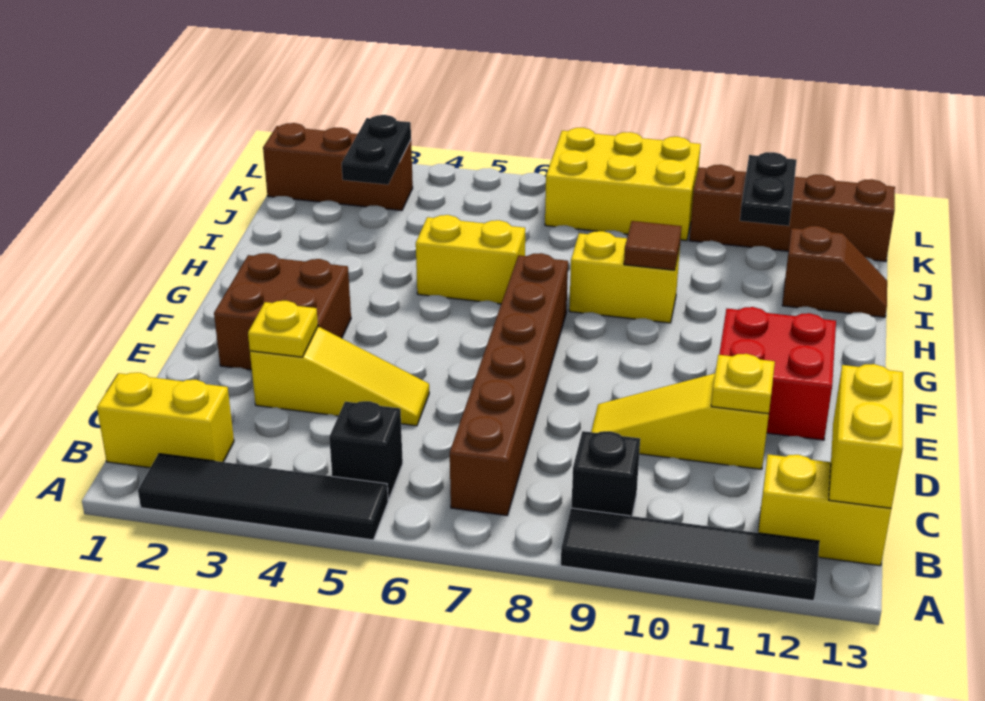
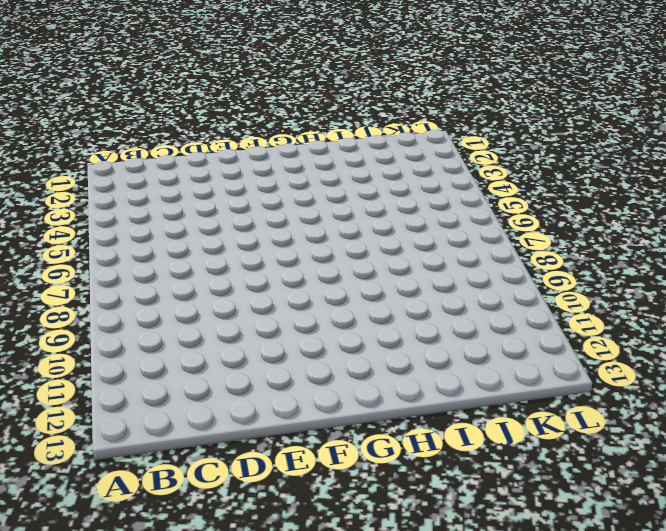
none -> black tile A2:A5 level 1
none -> black tile A9:A12 level 1
none -> yellow brick B1:B2 level 1

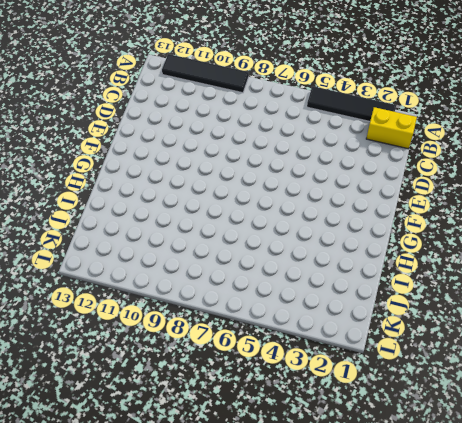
none -> black brick B5 level 1
none -> brown brick B7:G7 level 1
none -> black brick B9 level 1

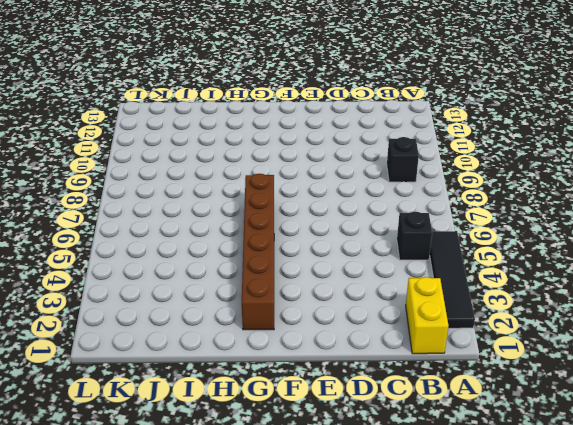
brown brick G2:G7 level 1 -> brown brick B7:G7 level 1
none -> black tile A9:A12 level 1
none -> yellow brick B12:B13 level 1
none -> yellow slope D3:D5 level 1 top 3

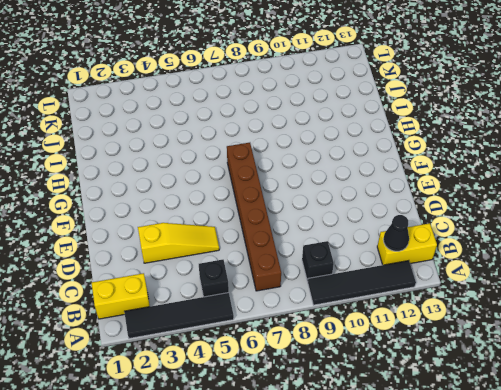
black cone B12 level 2 -> none
none -> yellow slope D9:D11 level 1 top 11
none -> brown brick E2:F3 level 1
none -> red brick E11:F12 level 1

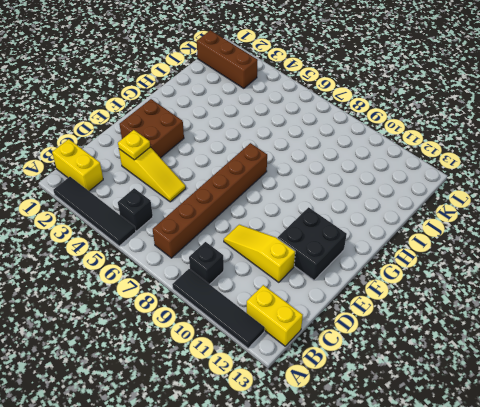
black brick E11:F12 level 1 -> red brick E11:F12 level 1
none -> yellow brick H5:H6 level 1
none -> yellow brick H8:H9 level 1
none -> brown slope I12:I13 level 1 top 12

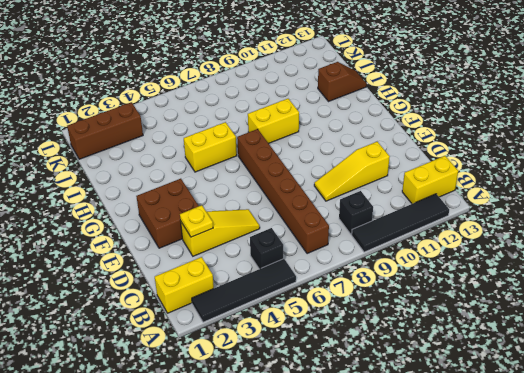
none -> red brick E11:F12 level 1
none -> yellow brick K7:L9 level 1
none -> brown brick K10:K13 level 1

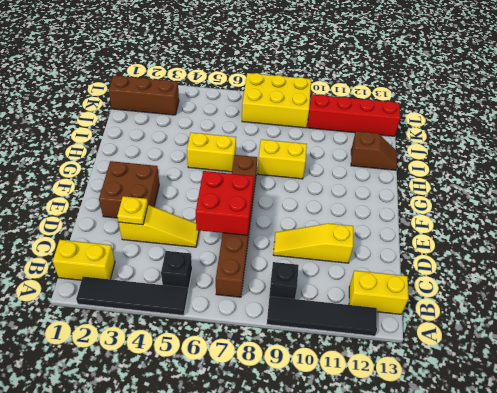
red brick D6:E7 level 2 -> red brick E11:F12 level 1
red brick K10:K13 level 1 -> brown brick K10:K13 level 1
none -> yellow brick B13:C13 level 2
none -> yellow plate D11 level 2
none -> brown tile H9 level 2

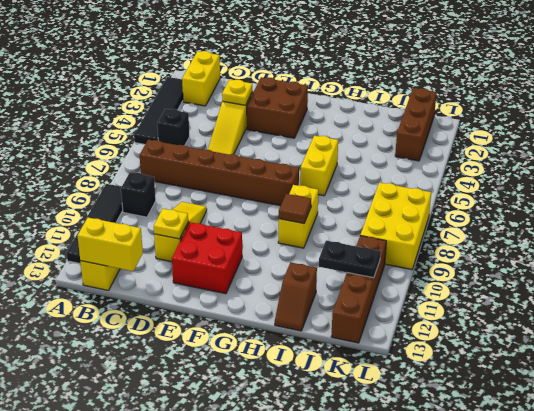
none -> black plate J3:K3 level 2

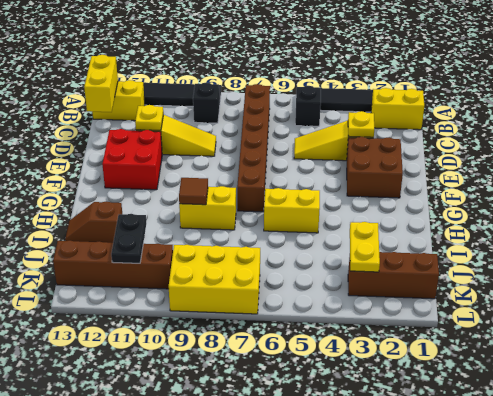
yellow plate J3:K3 level 2 -> black plate J3:K3 level 2

